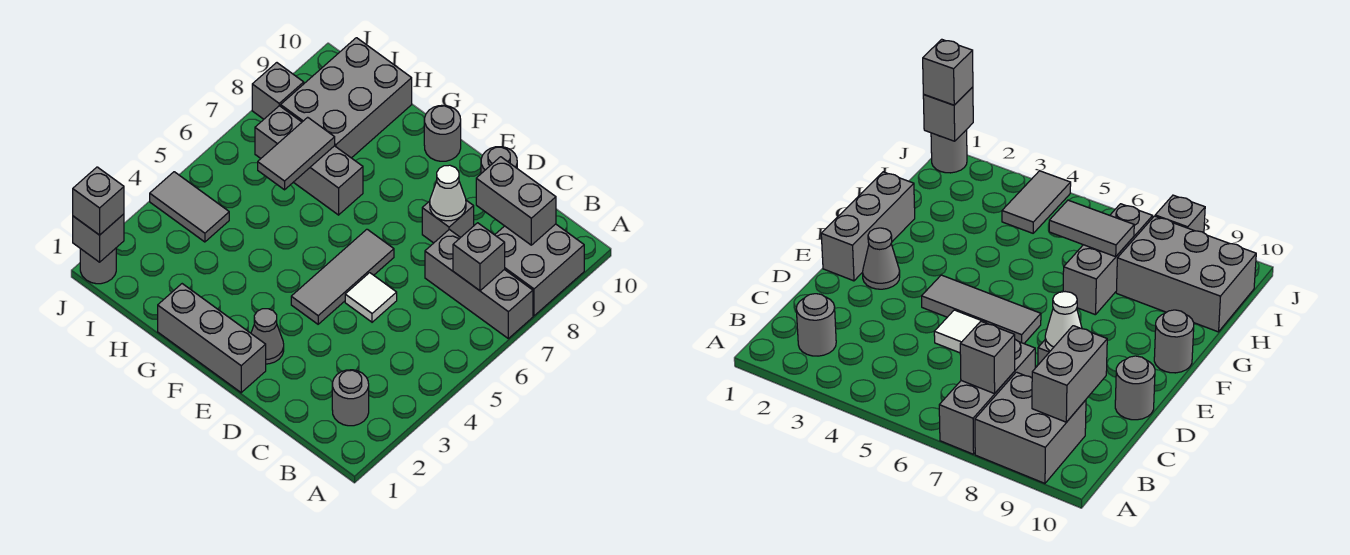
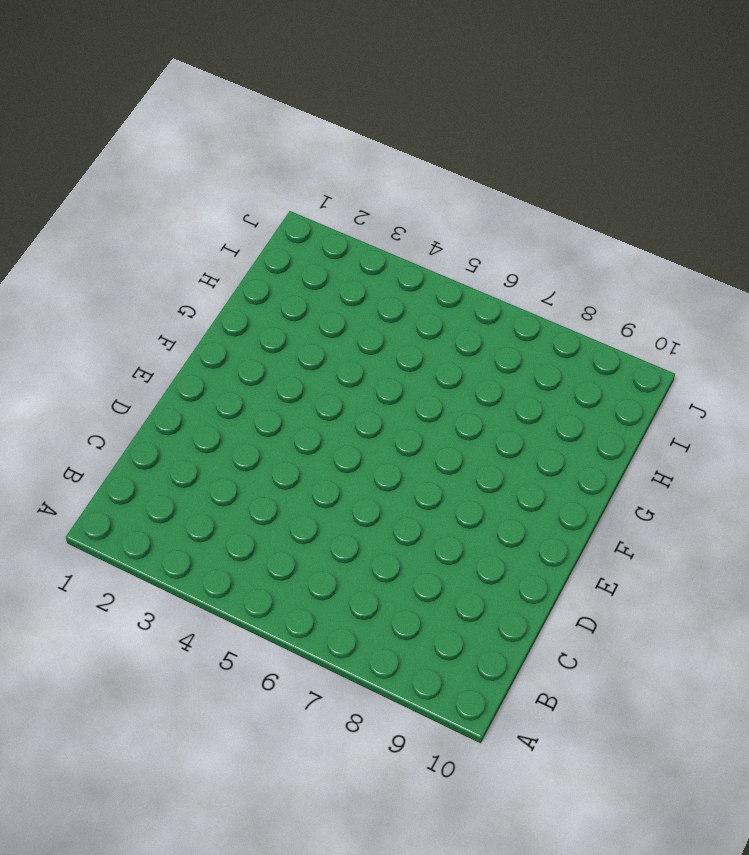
none -> grey brick A7:C7 level 1
none -> grey brick A8:B9 level 1
none -> grey round brick B2 level 1

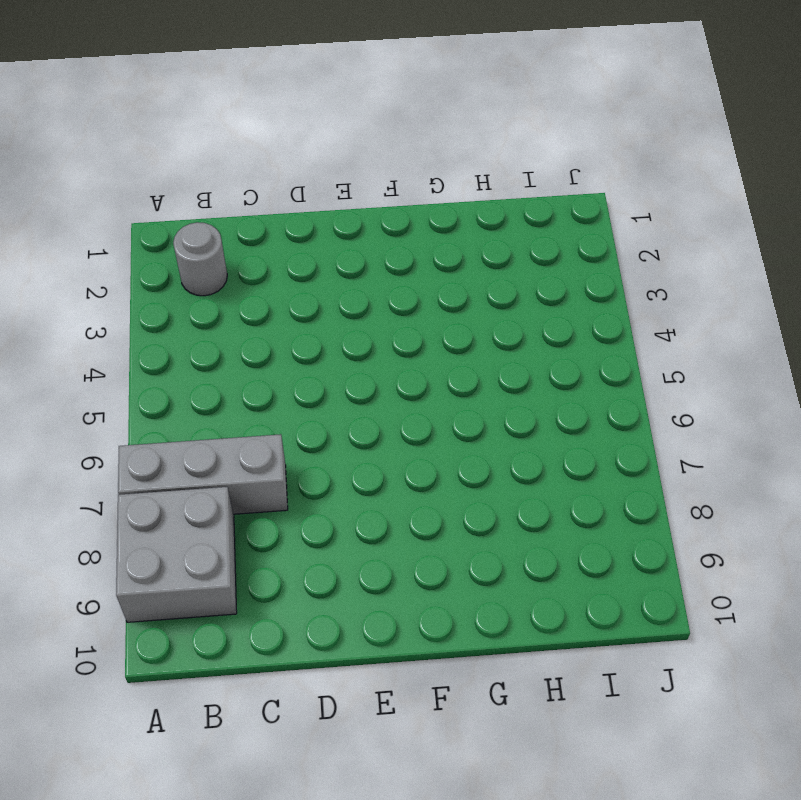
none -> white tile D5 level 1
none -> grey brick D8 level 1
none -> grey round brick D10 level 1

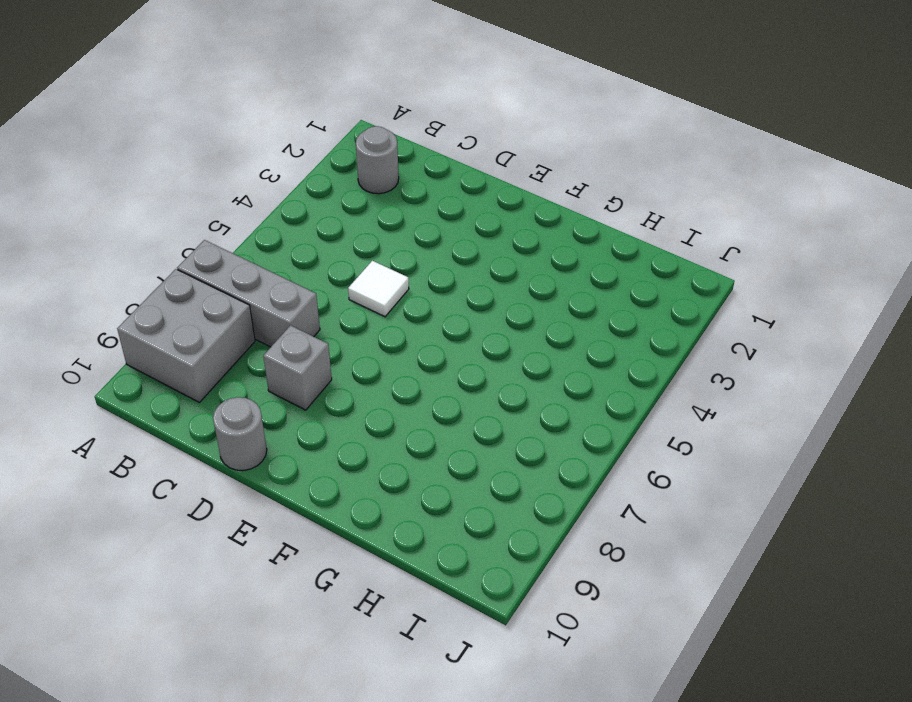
none -> grey brick E1:G1 level 1
none -> grey cone E2 level 1
none -> grey tile E4:E6 level 1

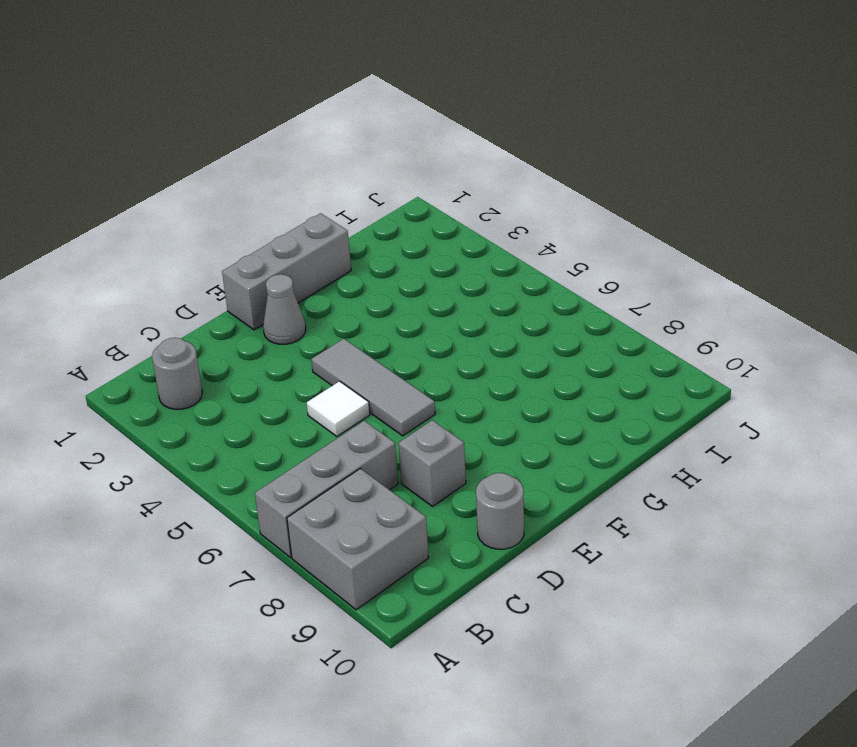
none -> grey round brick F10 level 1
none -> grey brick G7:I7 level 1
none -> grey brick H8:I10 level 1

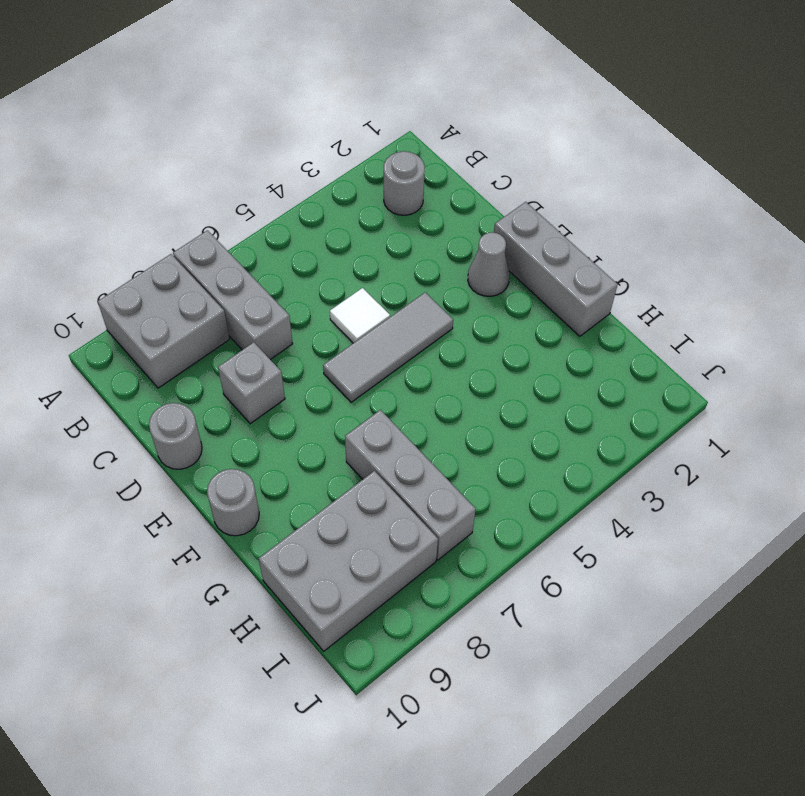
none -> grey tile I4:J4 level 1
none -> grey round brick J1 level 1
none -> grey brick J8 level 1

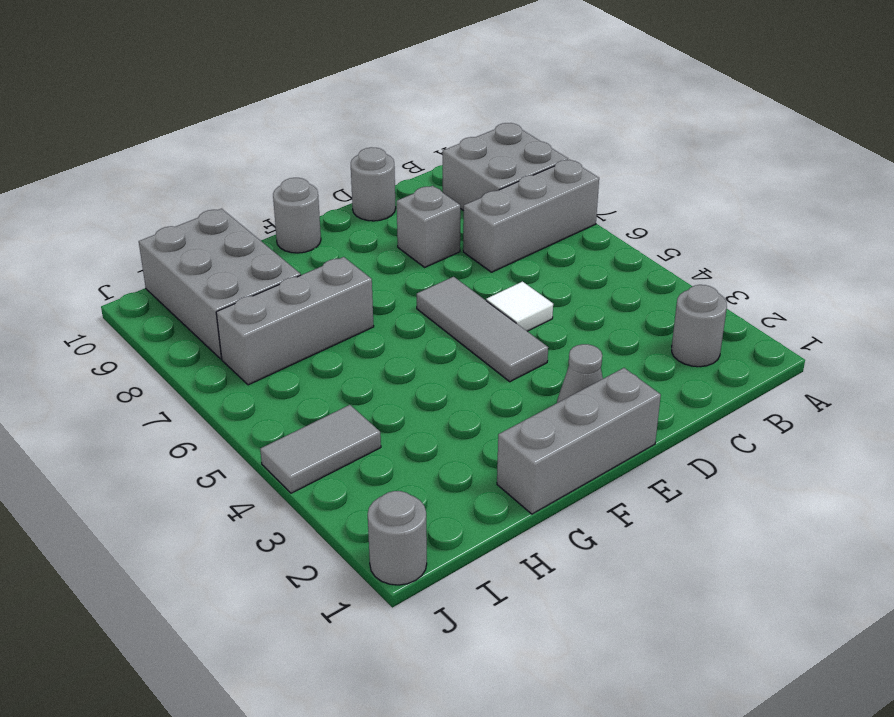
none -> grey brick J8 level 1
none -> grey brick B7 level 2
none -> grey brick B9:C9 level 2

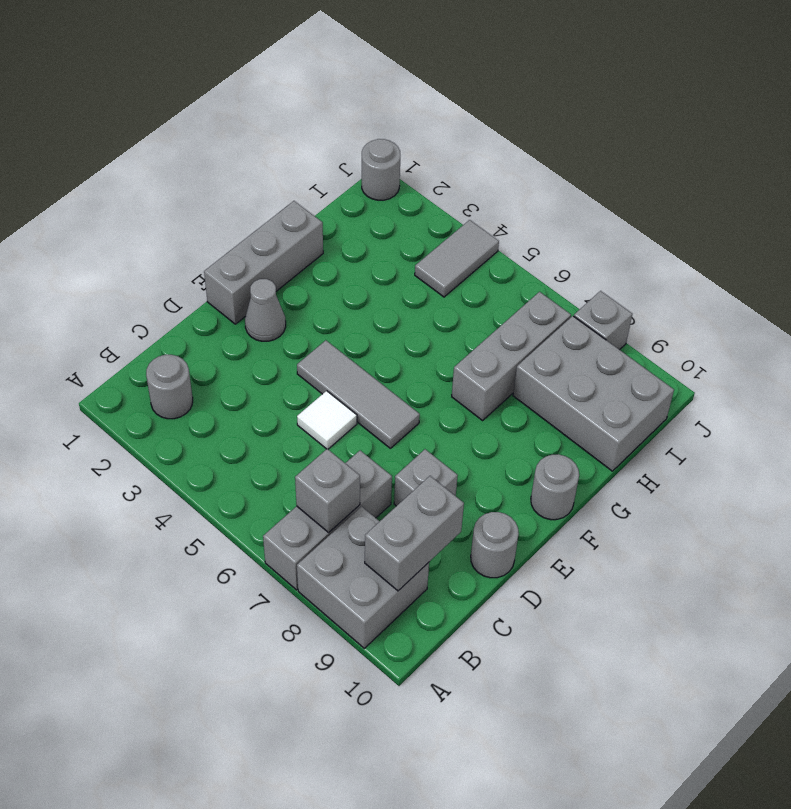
none -> white cone D8 level 2
none -> grey tile H6:H7 level 2
none -> grey brick J1 level 2

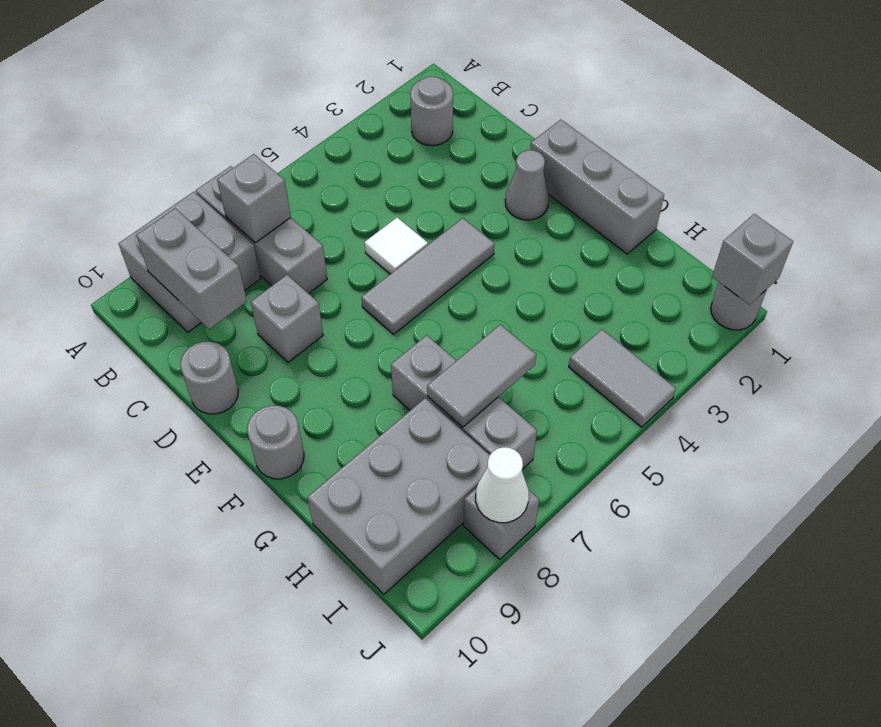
white cone J8 level 2 -> white cone D8 level 2
none -> grey brick J1 level 3

